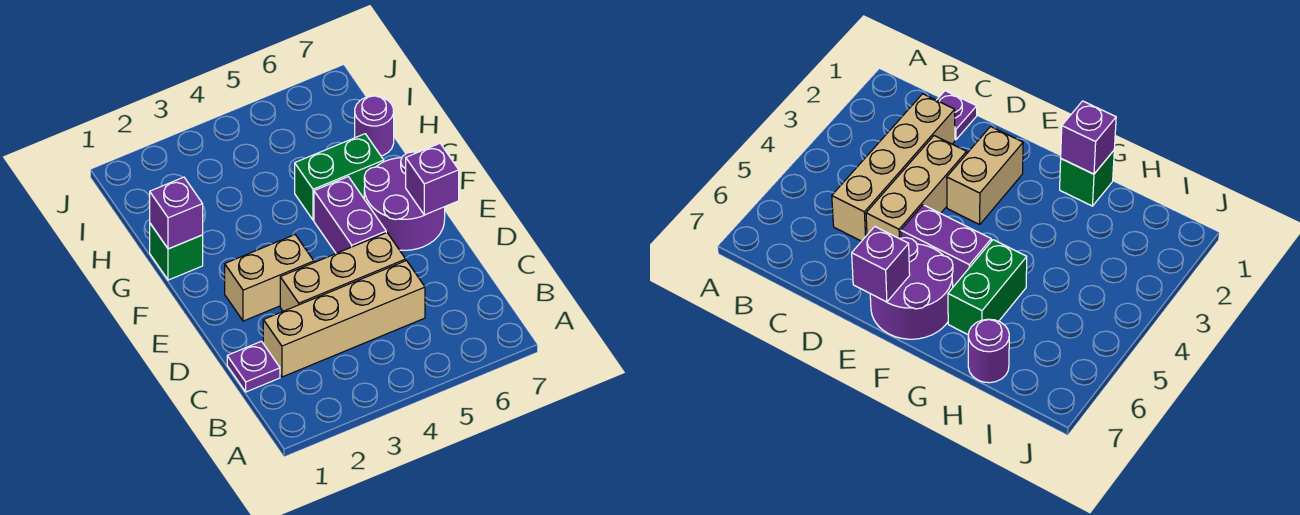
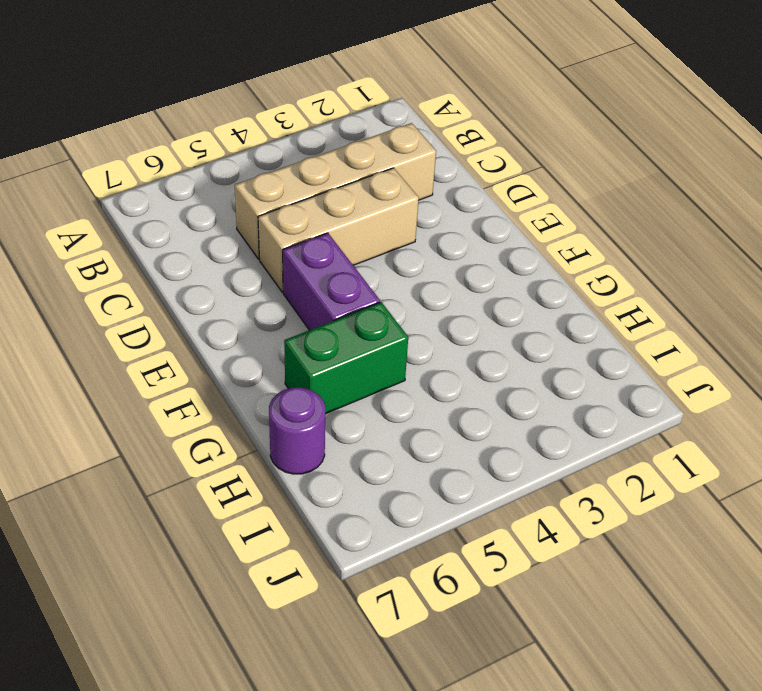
none -> purple plate C1 level 1
none -> tan brick E2:E3 level 1

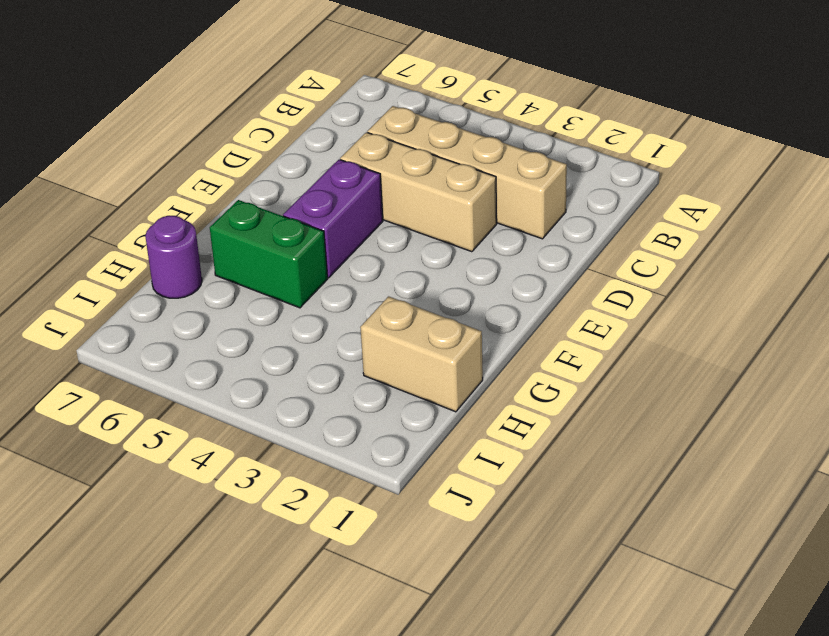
tan brick H1:H2 level 1 -> tan brick E2:E3 level 1
none -> purple plate C1 level 1
none -> purple round brick E6:F7 level 1

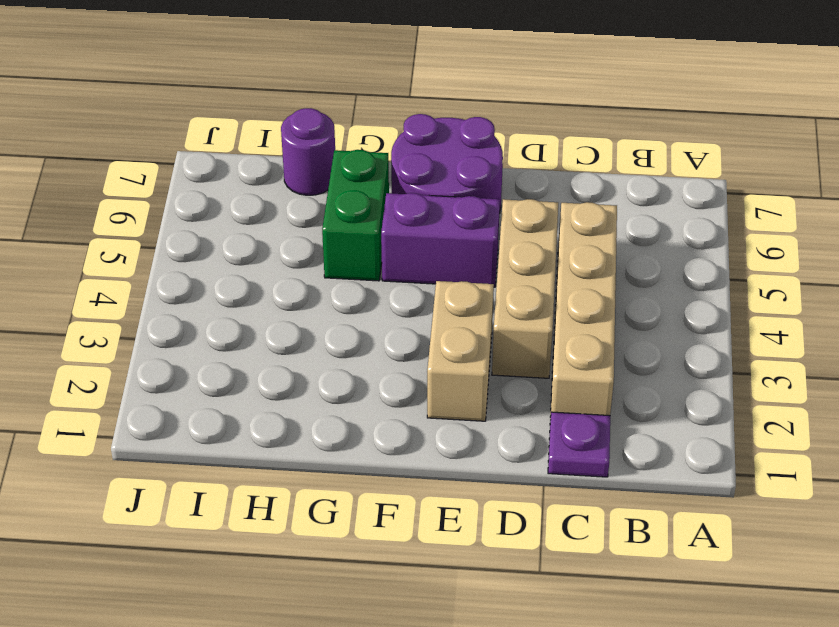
none -> green brick G1 level 1
none -> purple brick E7 level 2

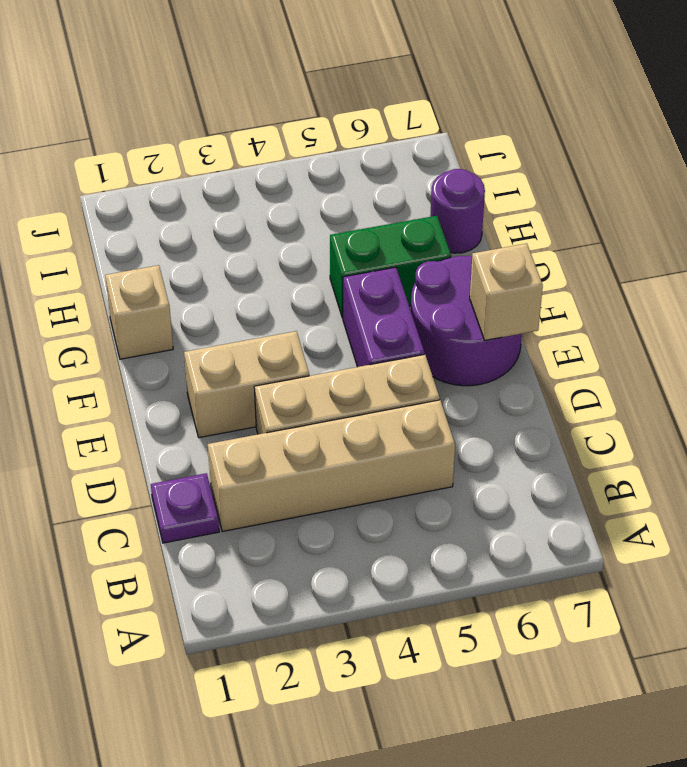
tan brick E7 level 2 -> purple brick E7 level 2
tan brick G1 level 1 -> green brick G1 level 1
none -> purple brick G1 level 2

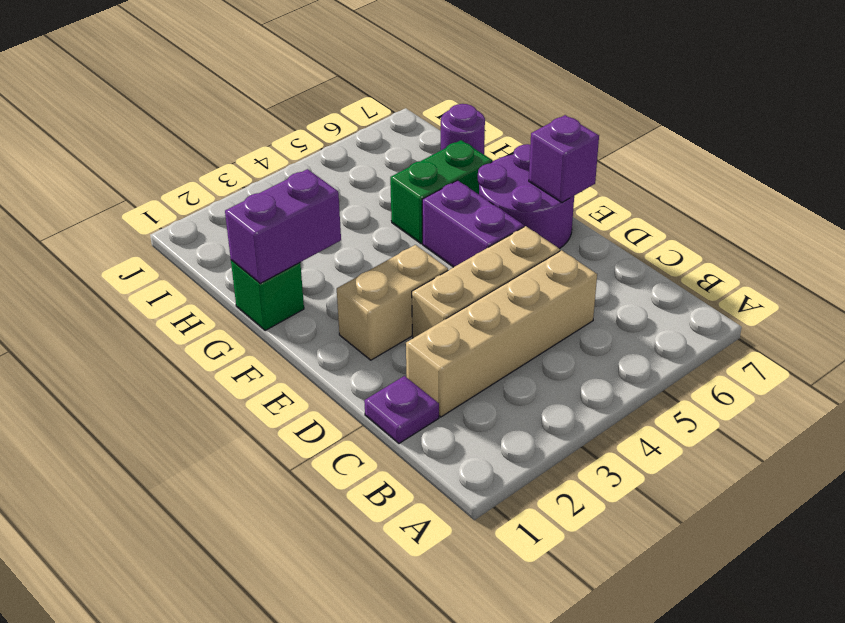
purple brick G1:G2 level 2 -> purple brick G1 level 2

